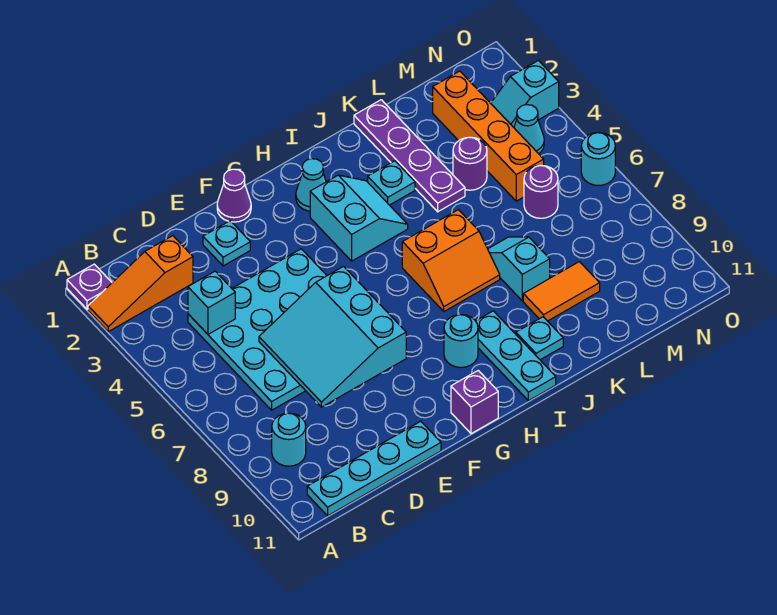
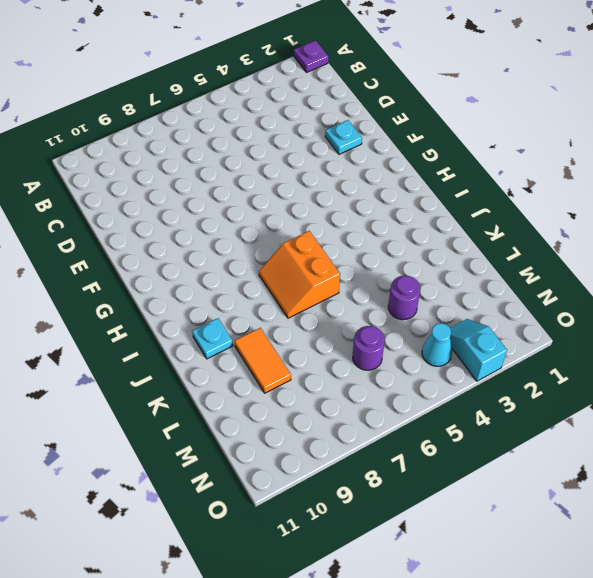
none -> orange slope A2:C2 level 1 top C
none -> cyan round brick B9 level 1
none -> cyan plate B11:E11 level 1

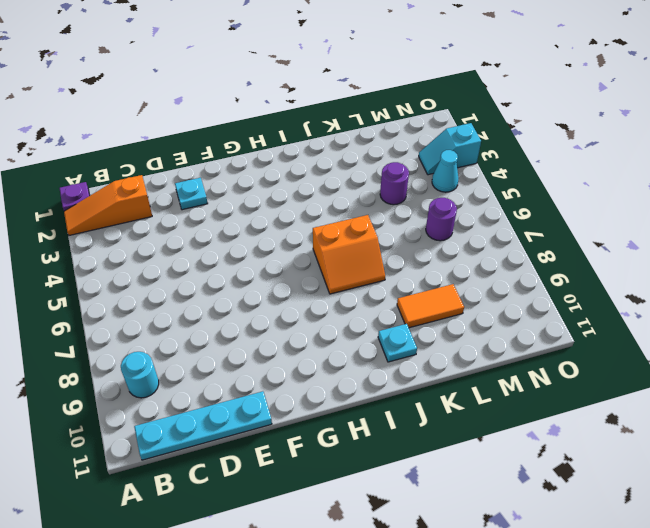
none -> cyan plate C4:F7 level 1
none -> purple cone F1 level 1
none -> purple brick G11 level 1

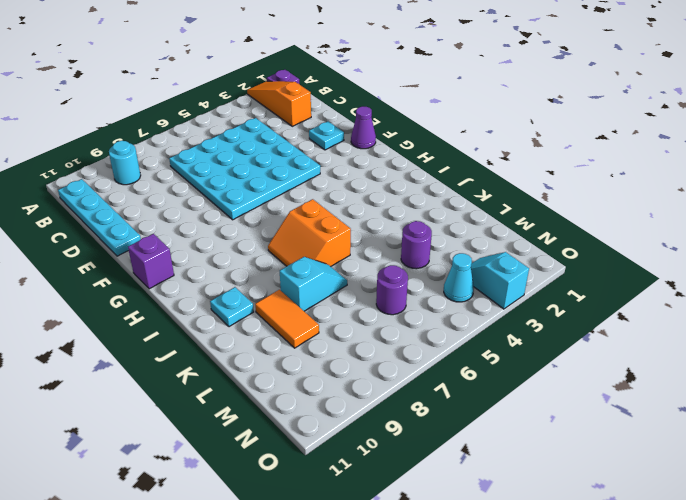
none -> cyan cone H2 level 1
none -> cyan slope H3:I4 level 1 top H
none -> cyan round brick H9 level 1

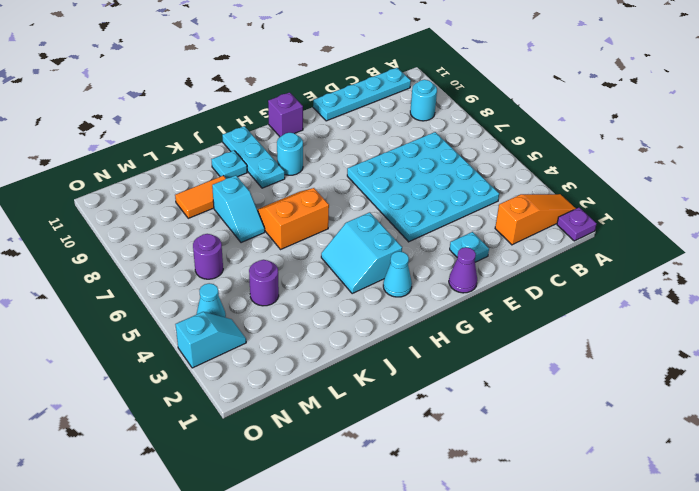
none -> cyan plate J3 level 1
none -> purple plate K1:K4 level 1
none -> orange brick M2:M5 level 1

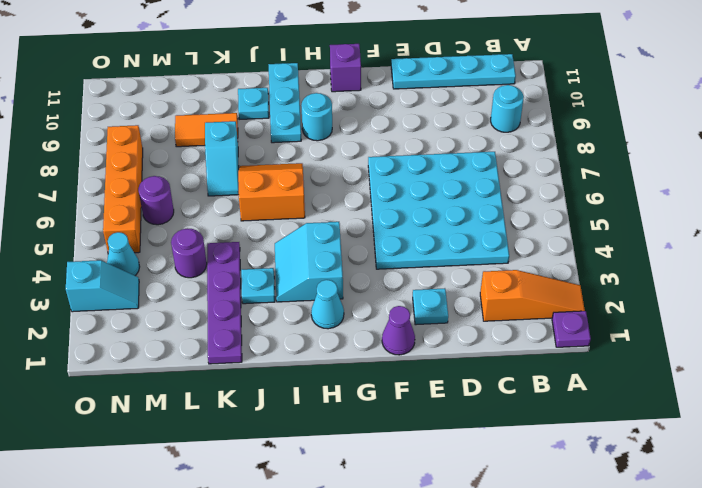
orange brick N5:N8 level 1 -> orange brick M2:M5 level 1
none -> cyan round brick O6 level 1
none -> cyan brick C4 level 2
none -> cyan slope D6:F8 level 2 top F

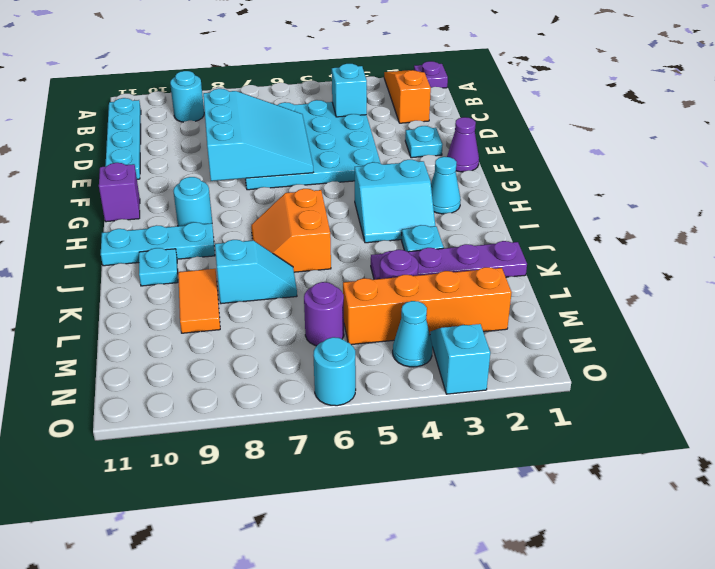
cyan slope D6:F8 level 2 top 8 -> cyan slope D6:F8 level 2 top F

